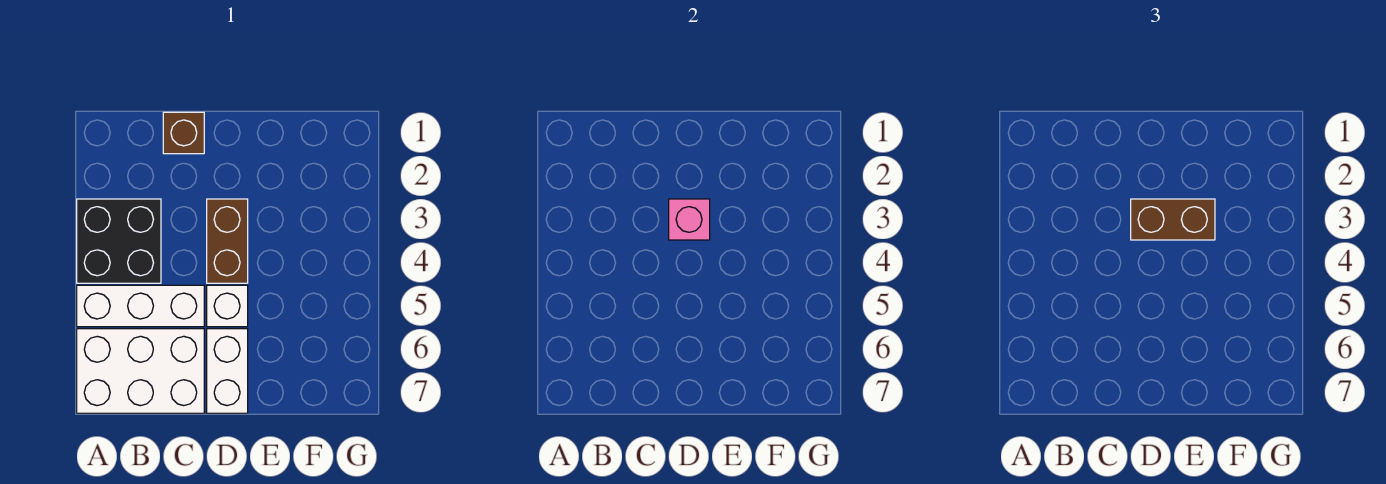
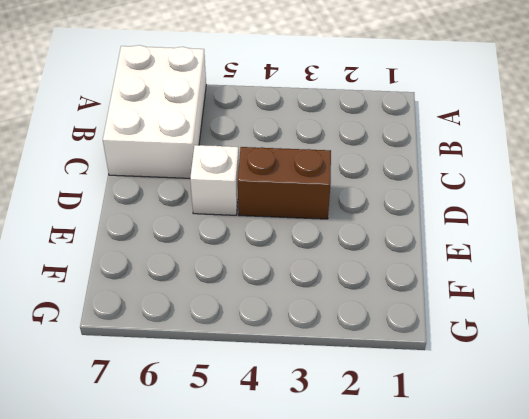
none -> black brick A3:B4 level 1
none -> white brick A5:C5 level 1

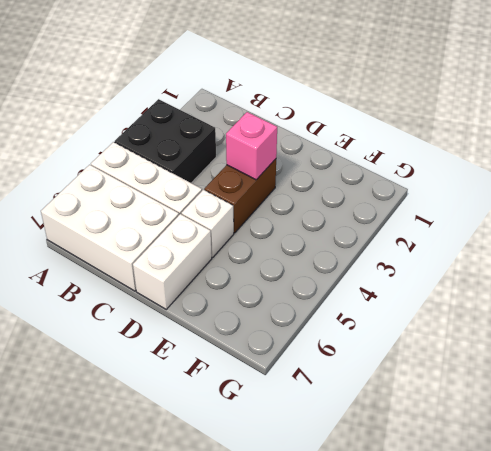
none -> brown brick C1 level 1
none -> brown brick D3:E3 level 3

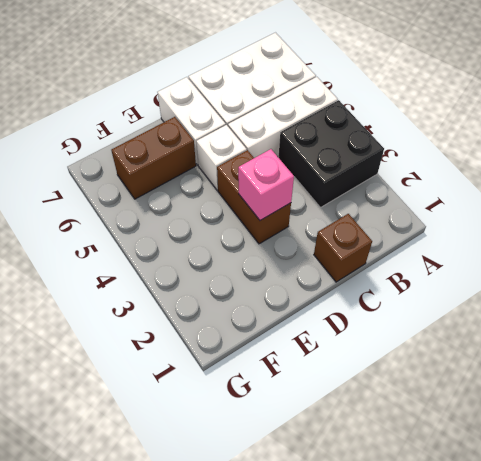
brown brick E6:F6 level 1 -> brown brick D3:E3 level 3

